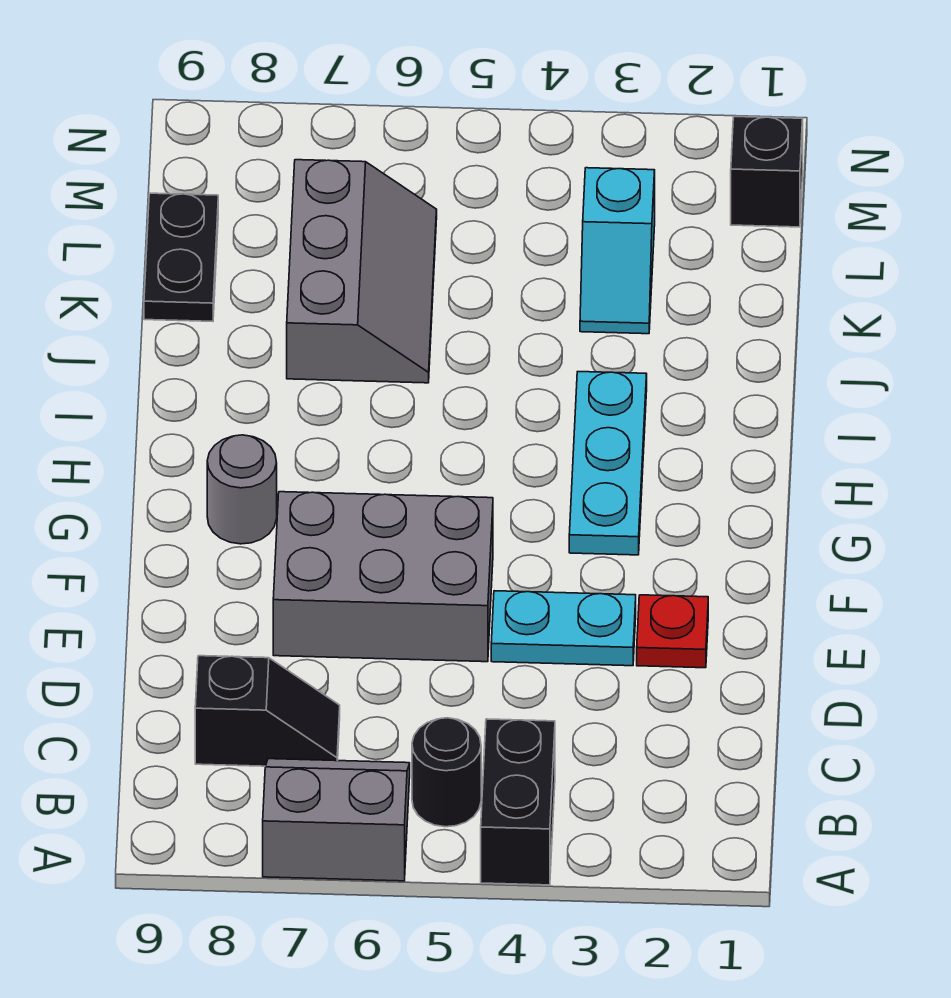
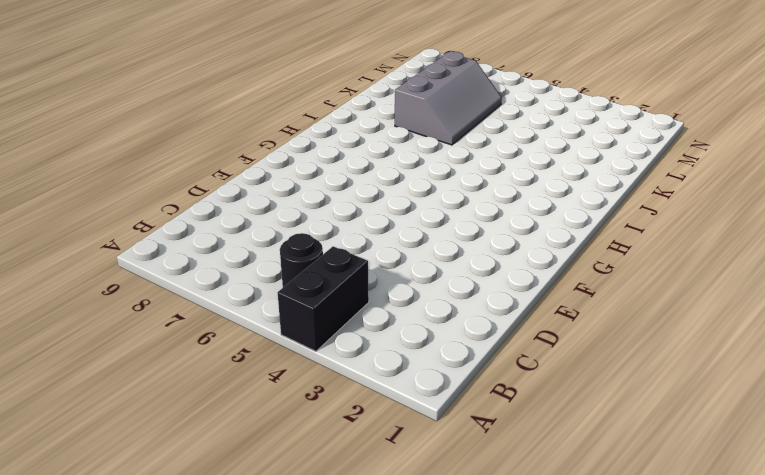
none -> grey slope A6:B7 level 1 top A
none -> black slope C7:C8 level 1 top 8
none -> red plate E2 level 1

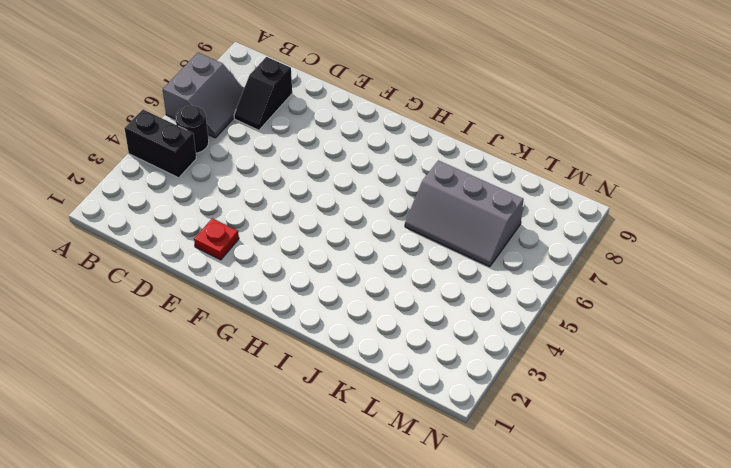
none -> cyan plate E3:E4 level 1
none -> grey brick E5:F7 level 1
none -> cyan plate G3:I3 level 1

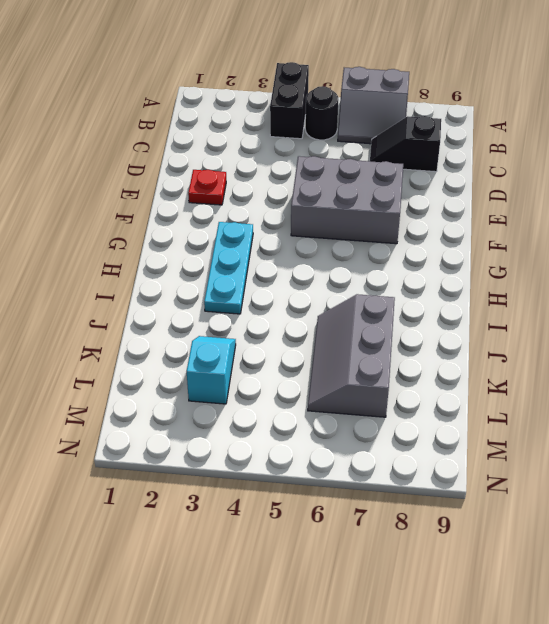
none -> cyan plate E3:E4 level 1
none -> grey round brick G8 level 1
none -> black plate K9:L9 level 1

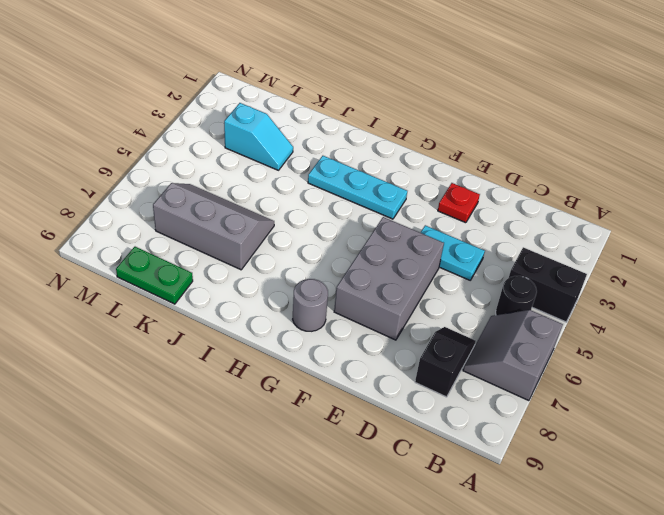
cyan plate D4:E4 level 1 -> cyan plate E3:E4 level 1
green plate K9:L9 level 1 -> black plate K9:L9 level 1
none -> black brick M1 level 1

